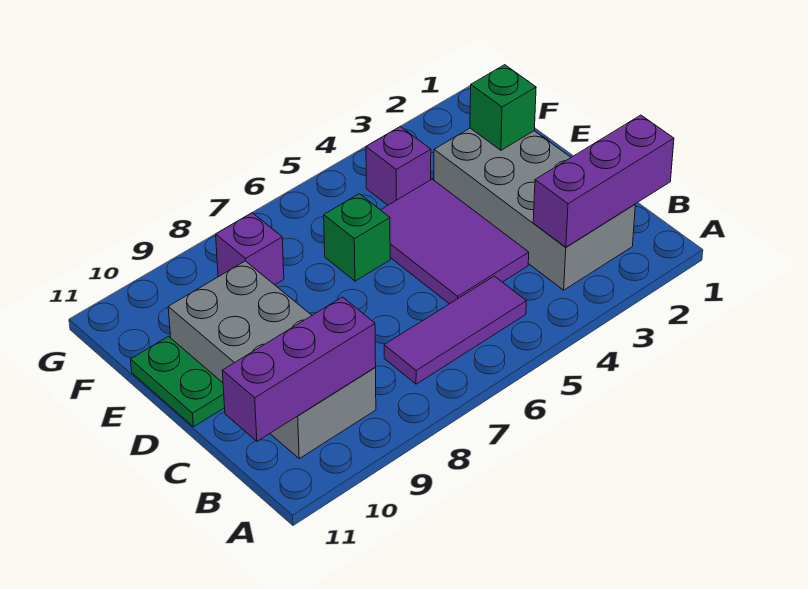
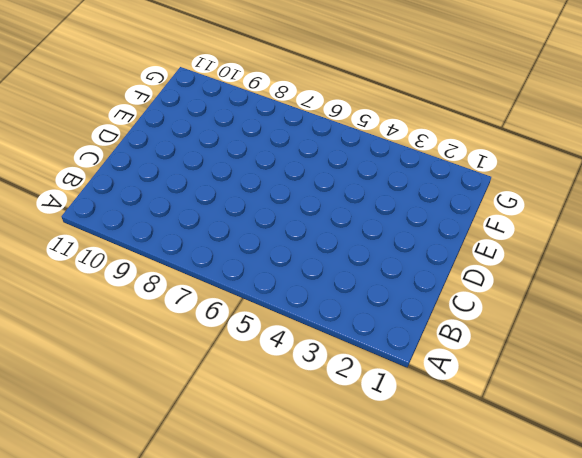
none -> grey brick B2:E3 level 1
none -> purple tile B5:B7 level 1

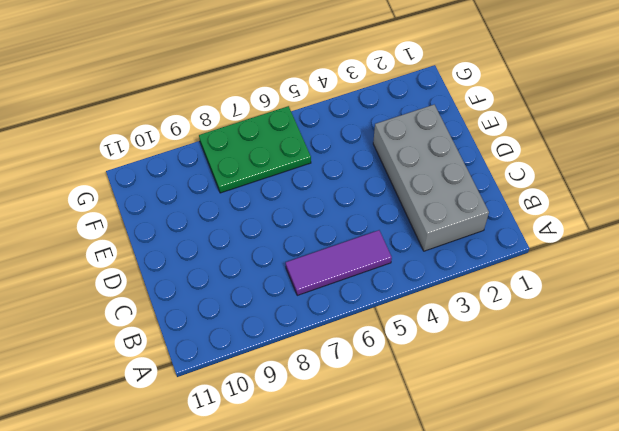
green plate F6:G8 level 1 -> purple brick F8 level 1
none -> grey brick B9:E10 level 1
none -> purple tile C4:E5 level 1

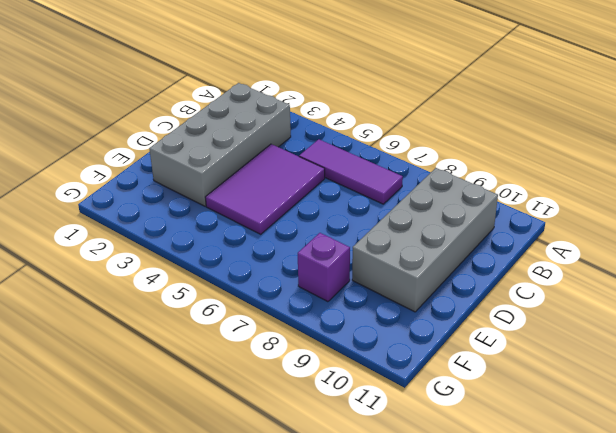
none -> green plate D11:E11 level 1
none -> green brick E6 level 1

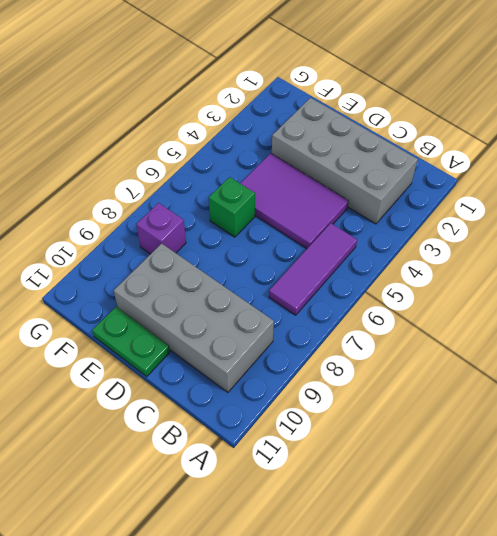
none -> purple brick F4 level 1
none -> purple brick B1:B3 level 2

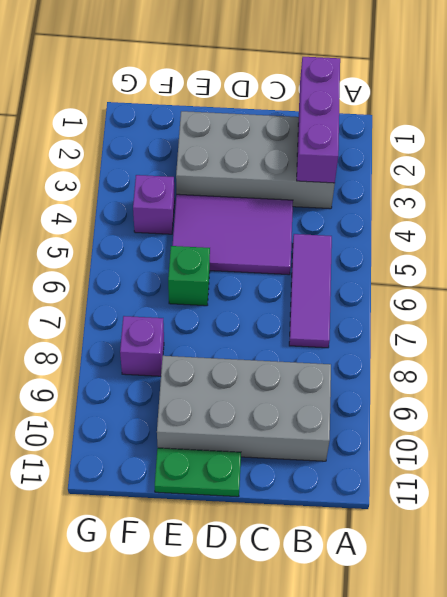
none -> purple brick B9:B11 level 2
none -> green brick E2 level 2

